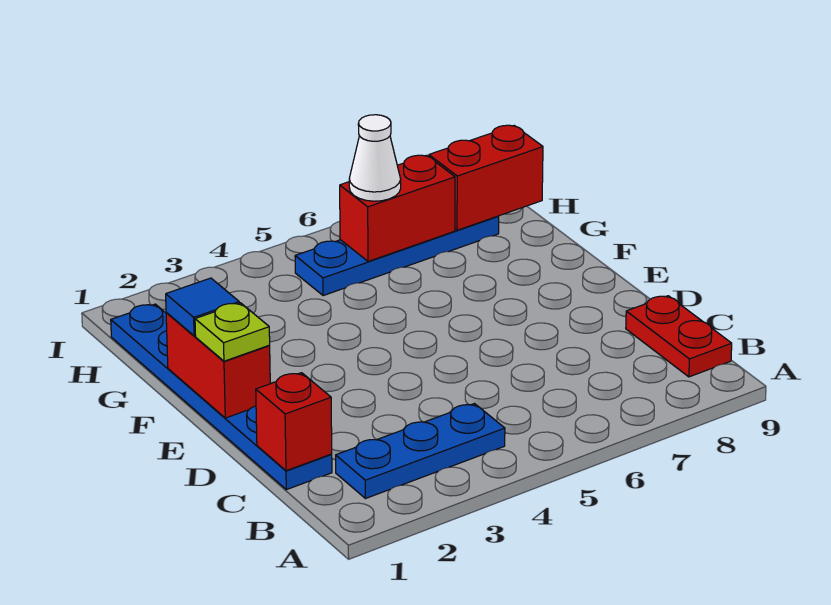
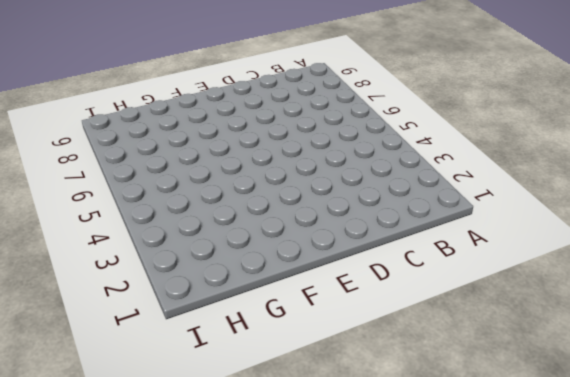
none -> blue plate B2:B4 level 1
none -> red plate B9:C9 level 1

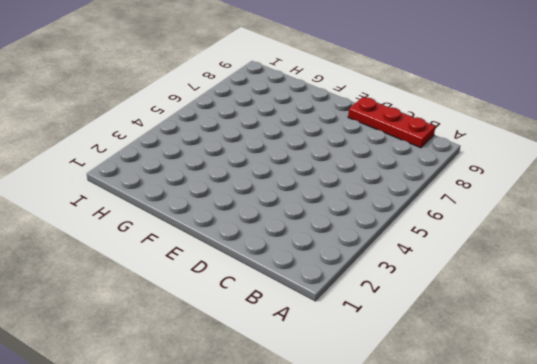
red plate B9:D9 level 1 -> red plate B9:C9 level 1
none -> blue plate B2:B4 level 1
none -> blue plate C1:H1 level 1

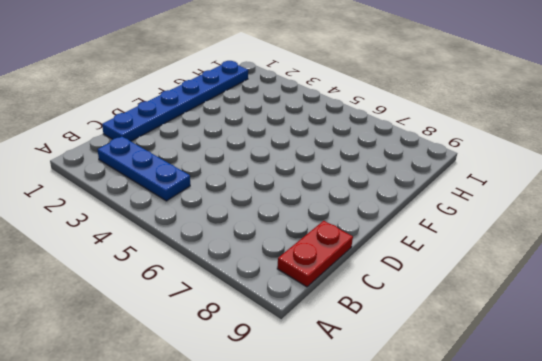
none -> blue plate H5:H8 level 1
none -> red brick C1 level 2

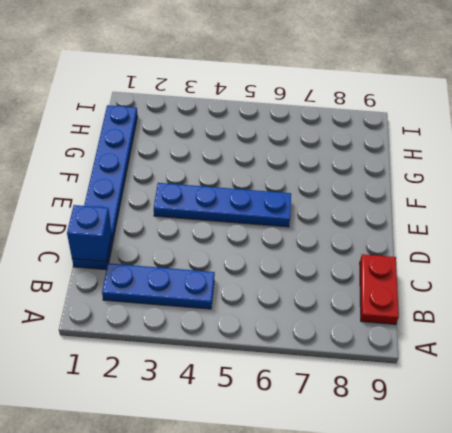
blue brick C1 level 2 -> red brick C1 level 2
blue plate E3:E6 level 1 -> blue plate H5:H8 level 1
none -> red brick E1:F1 level 2
none -> red brick H6:H7 level 2

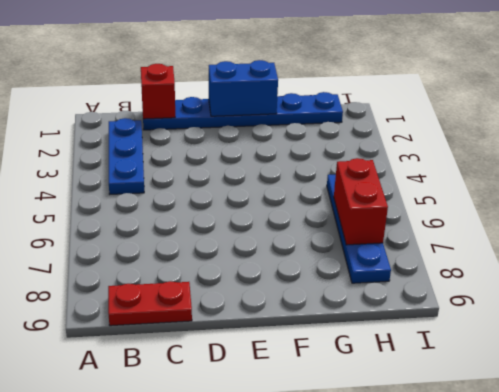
blue brick E1:F1 level 2 -> red brick E1:F1 level 2
none -> red brick H8:H9 level 2
none -> lime plate E1 level 3

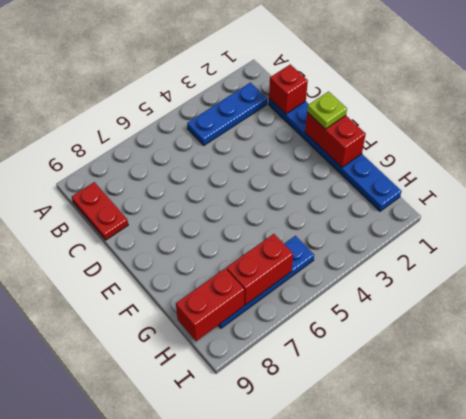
none -> blue tile F1 level 3
none -> white cone H6 level 3

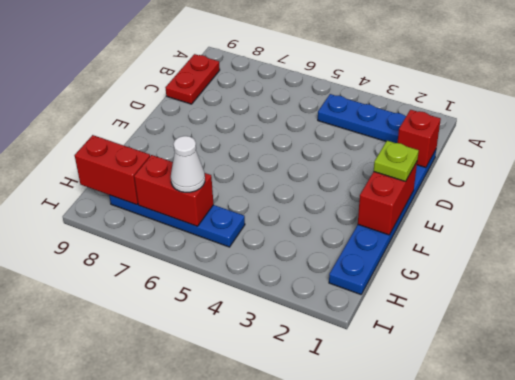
none -> blue tile F1 level 3

